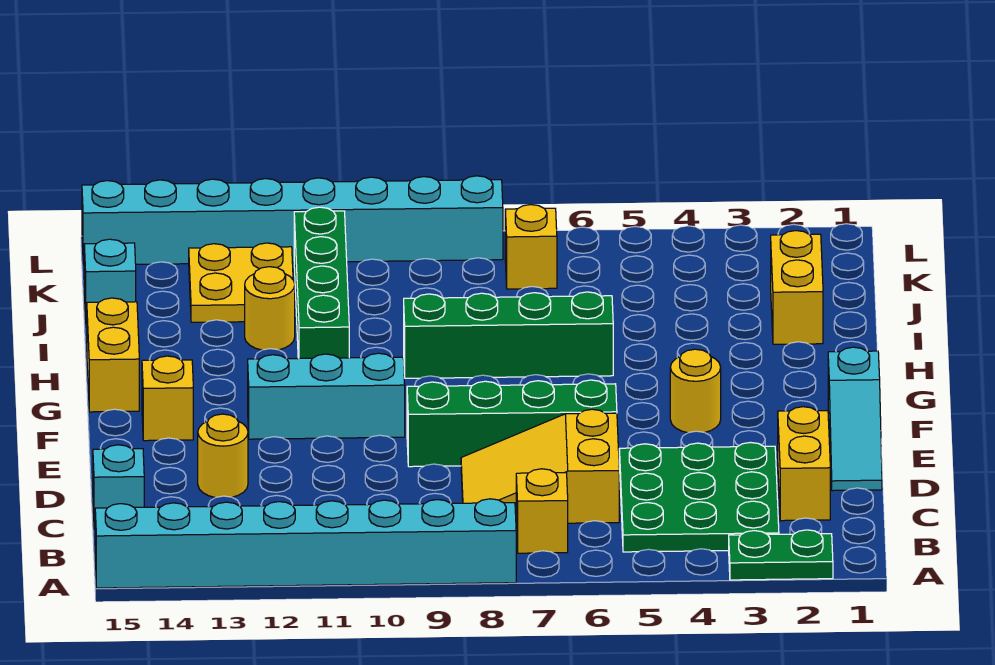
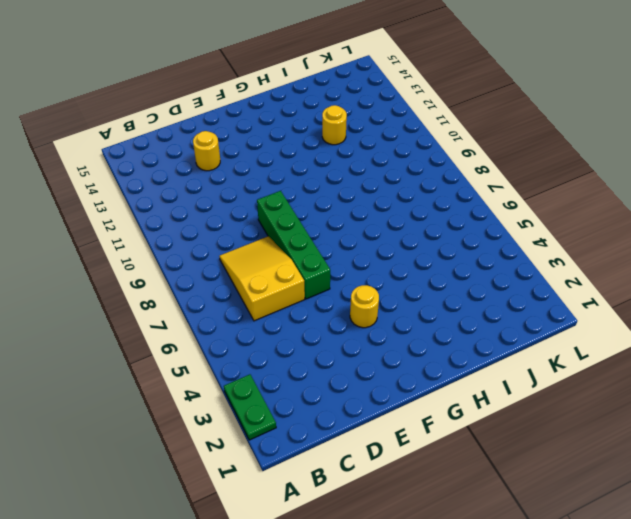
none -> cyan brick A8:A15 level 1
none -> green plate B3:D5 level 1
none -> yellow brick B7 level 1

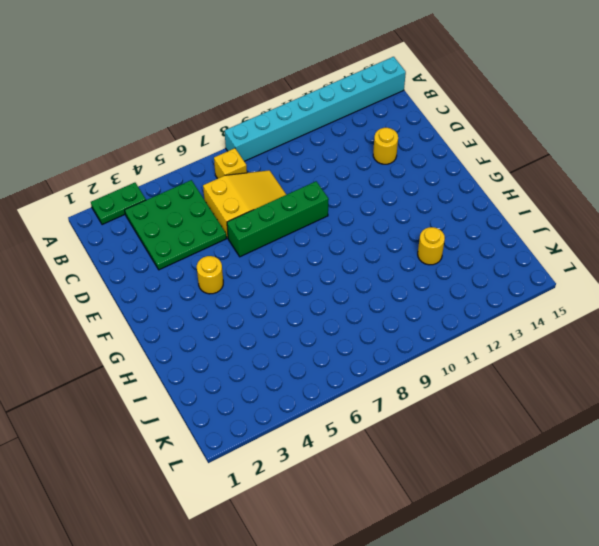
none -> yellow brick C2:D2 level 1
none -> cyan brick C15 level 1
none -> cyan slope D1:F1 level 1 top F

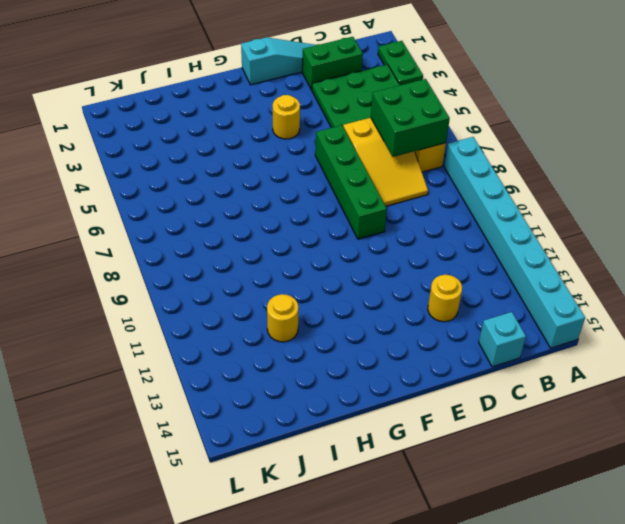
green brick B6:C7 level 2 -> none
green brick C2:D2 level 1 -> yellow brick C2:D2 level 1
none -> cyan brick F10:F12 level 1
none -> yellow brick F14 level 1
none -> yellow brick G15:H15 level 1

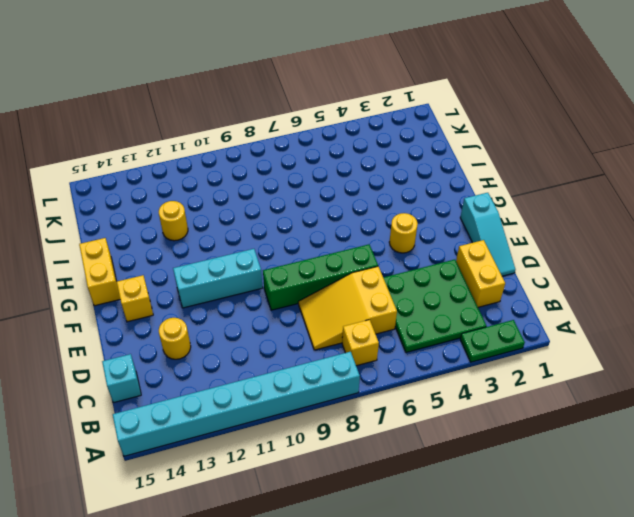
none -> green brick H6:H9 level 1
none -> green brick H11:K11 level 1
none -> yellow brick I2:J2 level 1

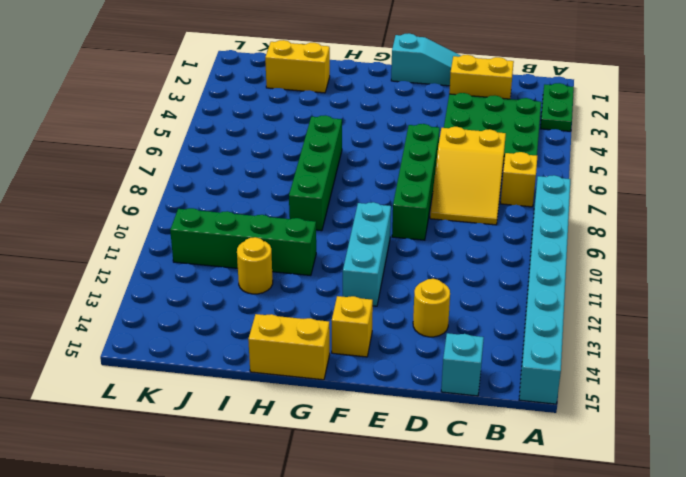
none -> yellow round brick F4 level 1
none -> yellow plate J12:K13 level 1
none -> cyan brick J15 level 1

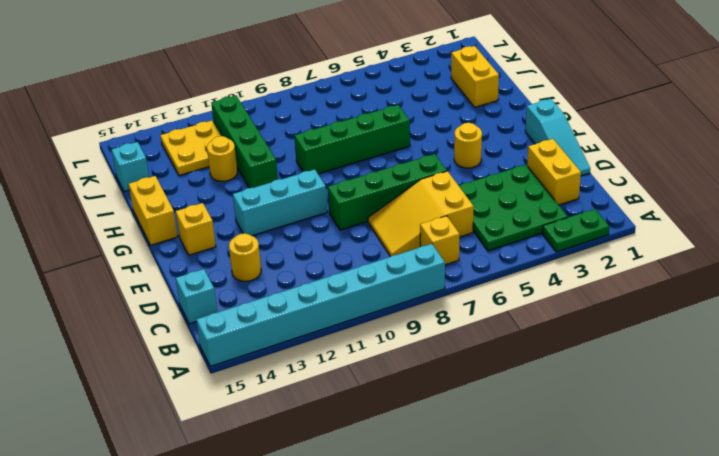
none -> yellow brick K7 level 1
none -> cyan brick L8:L15 level 1

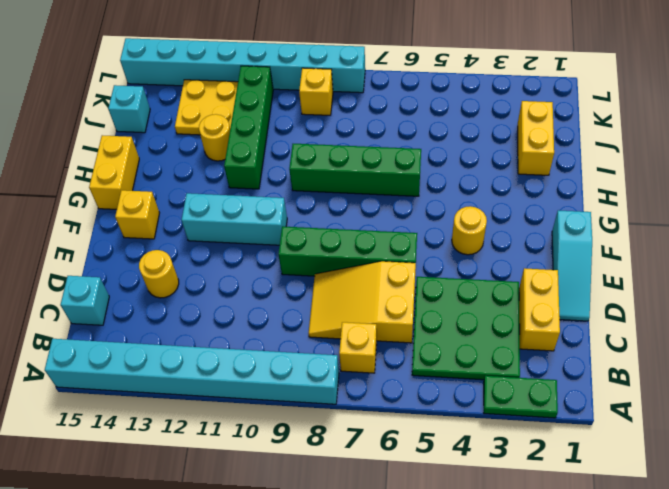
yellow brick K9 level 1 -> yellow brick K7 level 1

